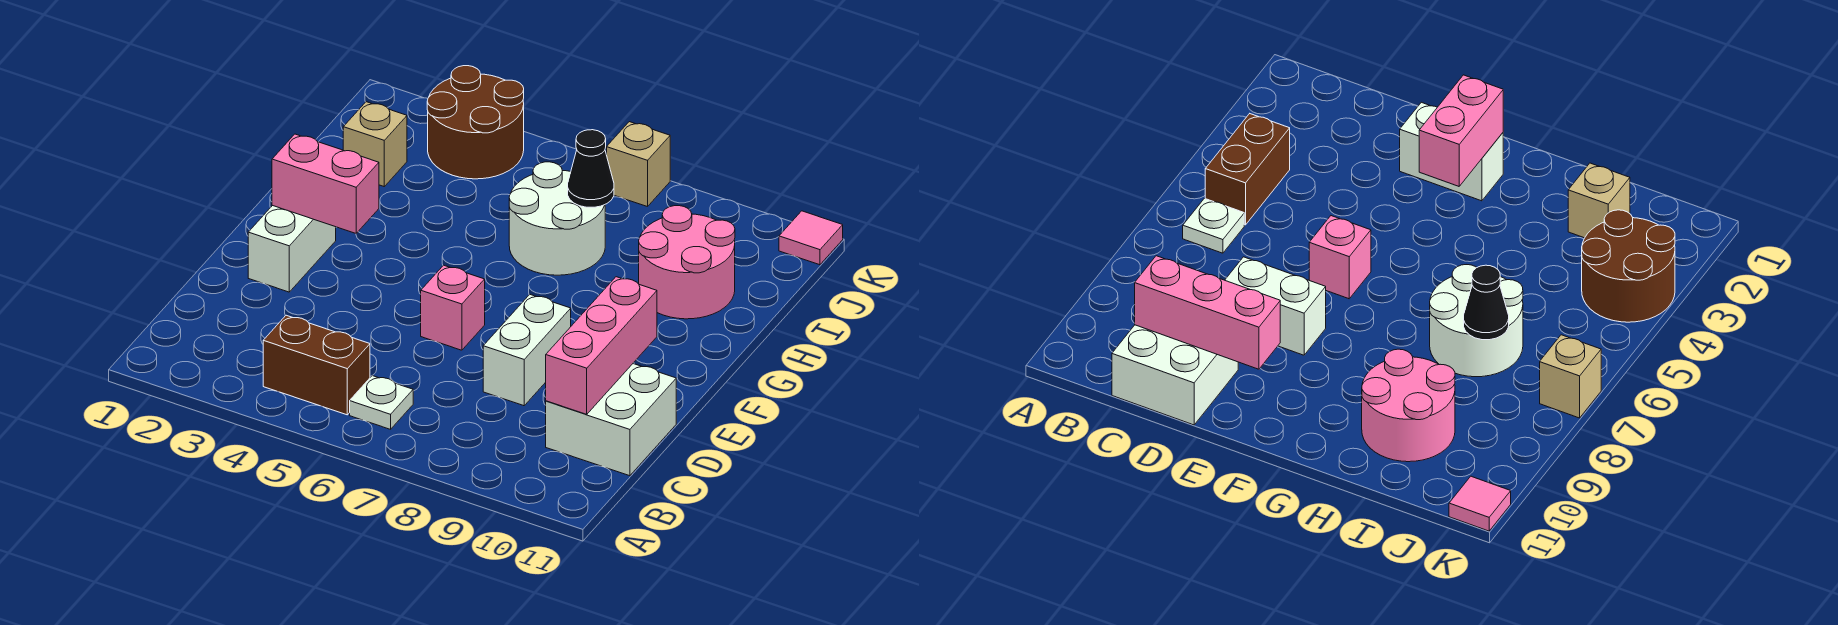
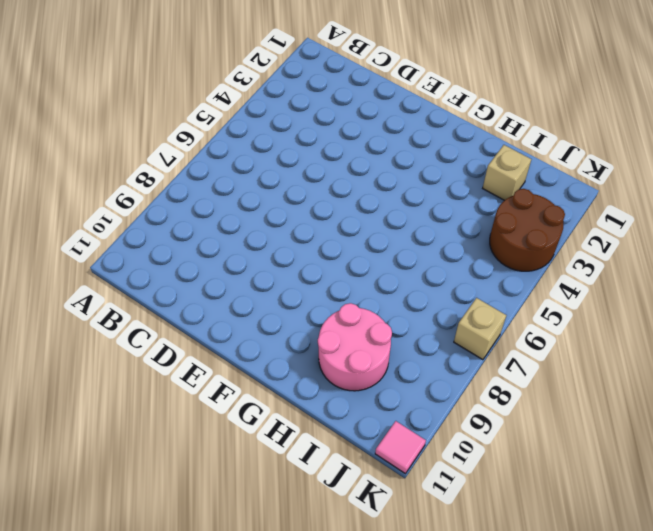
none -> brown brick B4:B5 level 1
none -> white plate B6 level 1
none -> white brick C10:D11 level 1

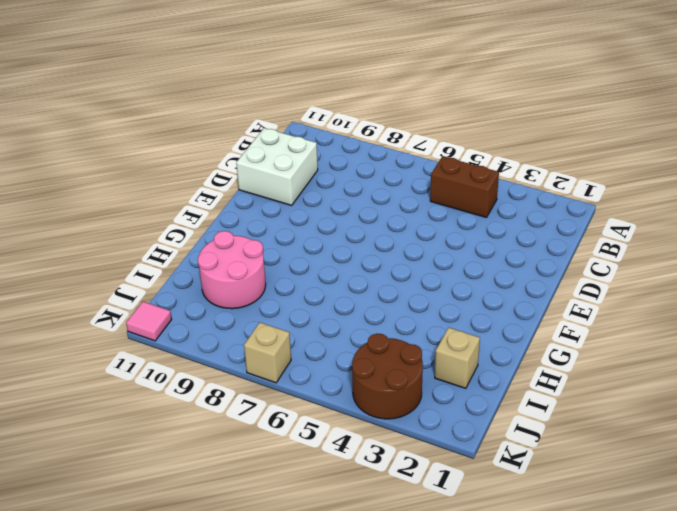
none -> white plate B6 level 1
none -> white brick D8:E8 level 1
none -> white brick E2:F2 level 1

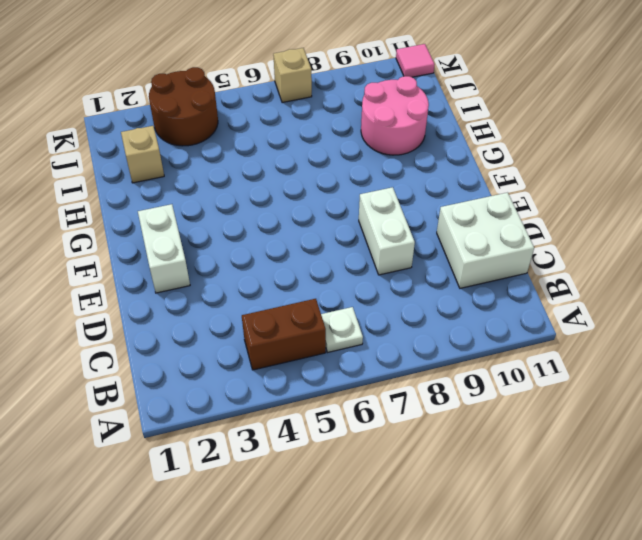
none -> pink brick E6 level 1
none -> white round brick H6:I7 level 1
none -> pink brick C10:E10 level 2

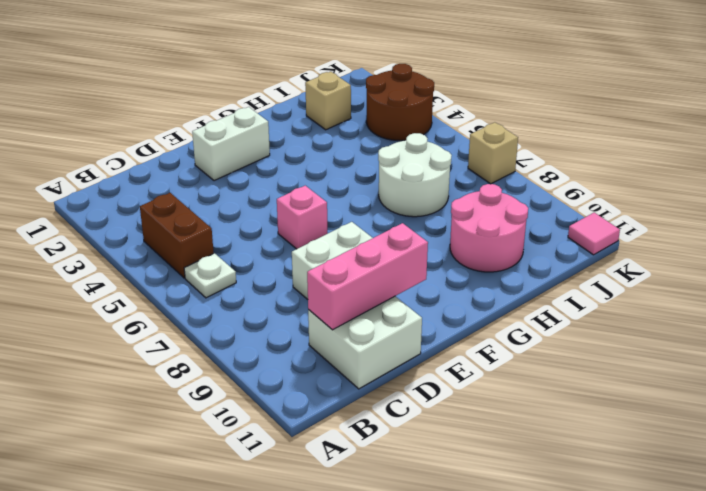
none -> pink brick F2:F3 level 2
none -> black cone I7 level 2

